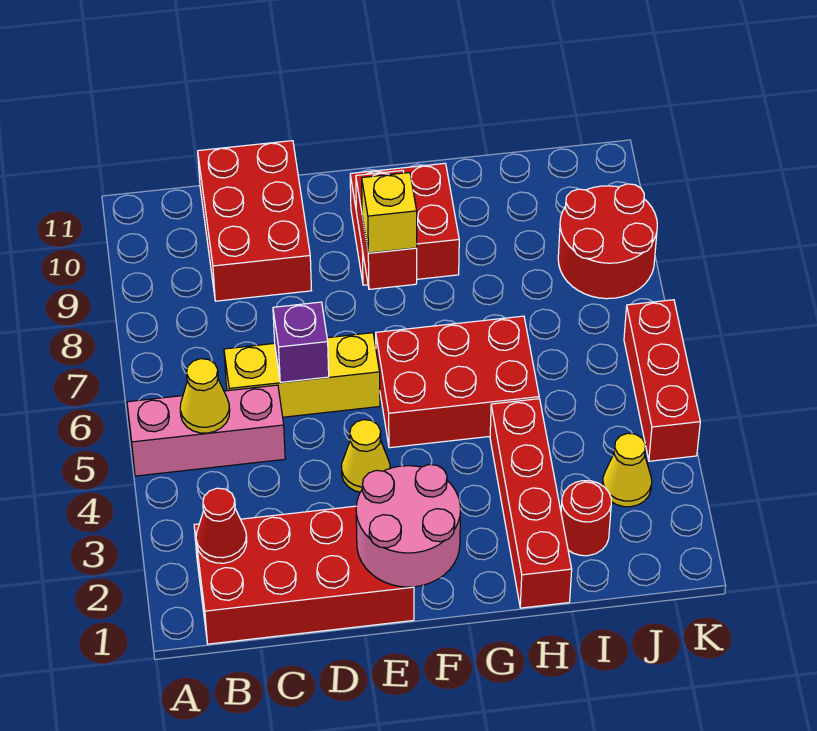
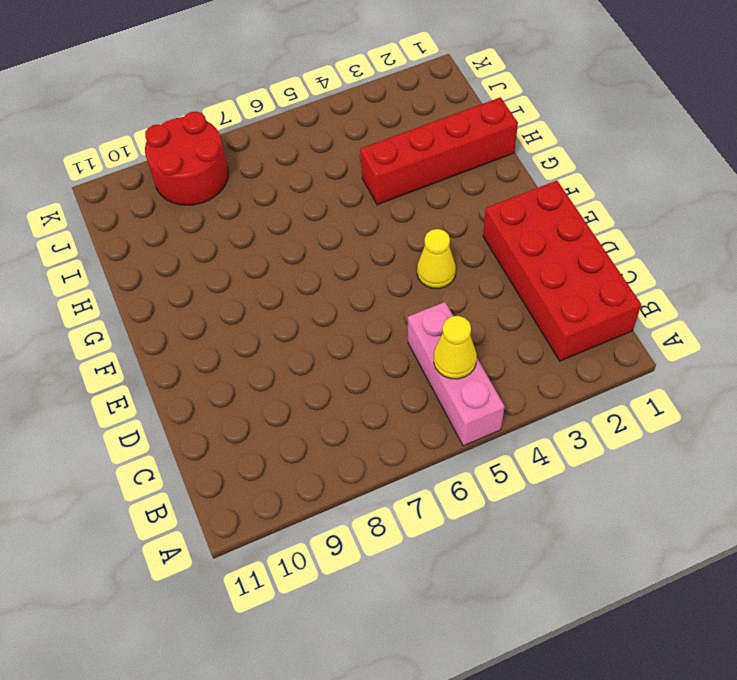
none -> yellow brick C6:E6 level 1
none -> red brick C9:D11 level 1
none -> red brick F5:H6 level 1

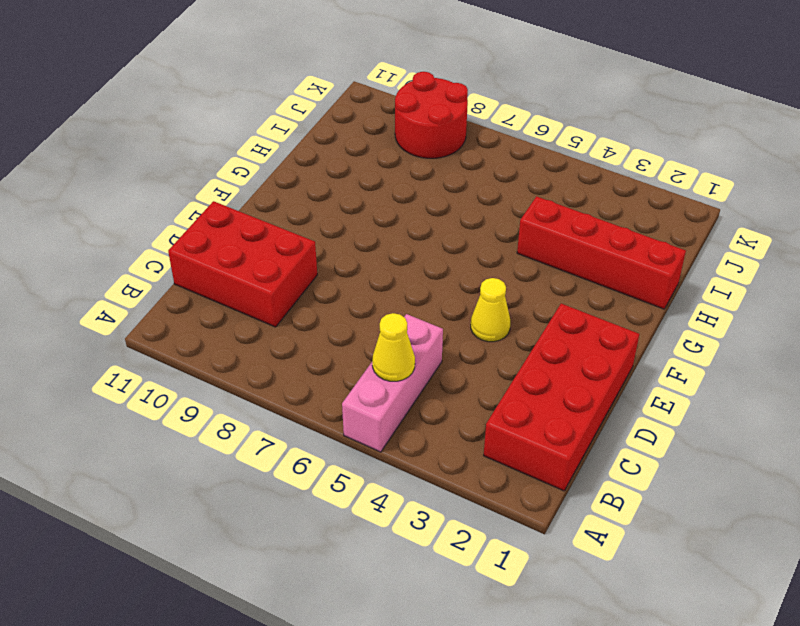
none -> yellow brick C6:E6 level 1
none -> red brick F5:H6 level 1
none -> red brick F9:G10 level 1

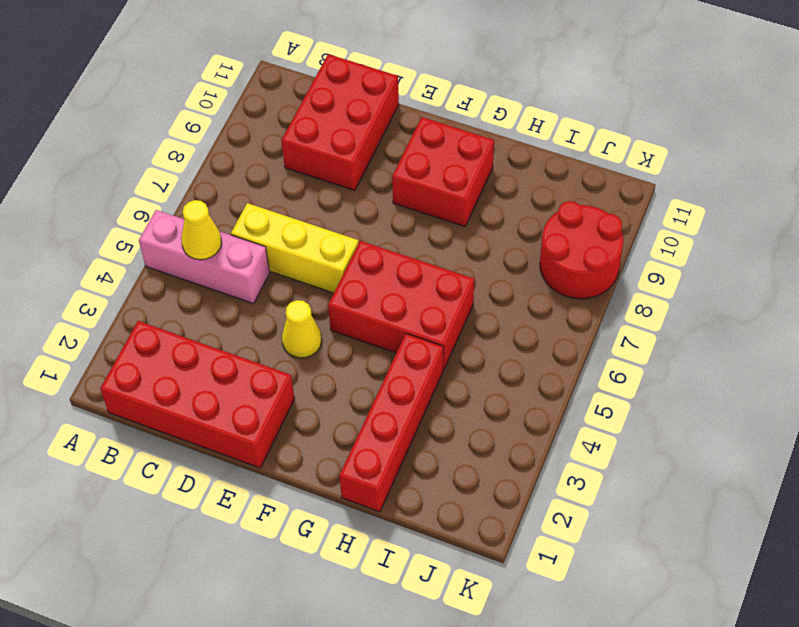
none -> red round brick I2 level 1
none -> yellow cone J3 level 1
none -> red brick K4:K6 level 1

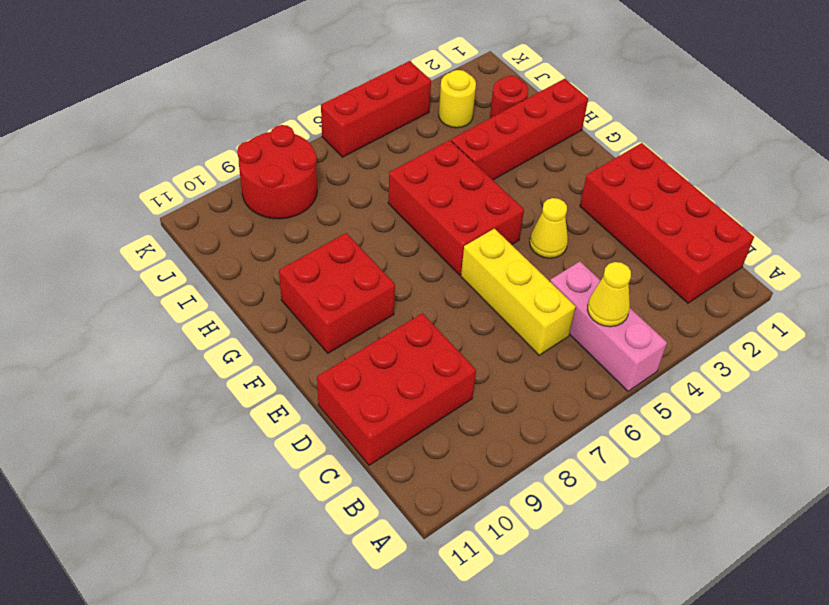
yellow round brick J3 level 1 -> yellow cone J3 level 1
none -> red cone B2 level 2
none -> purple brick D6 level 2
none -> pink round brick E1:F2 level 2

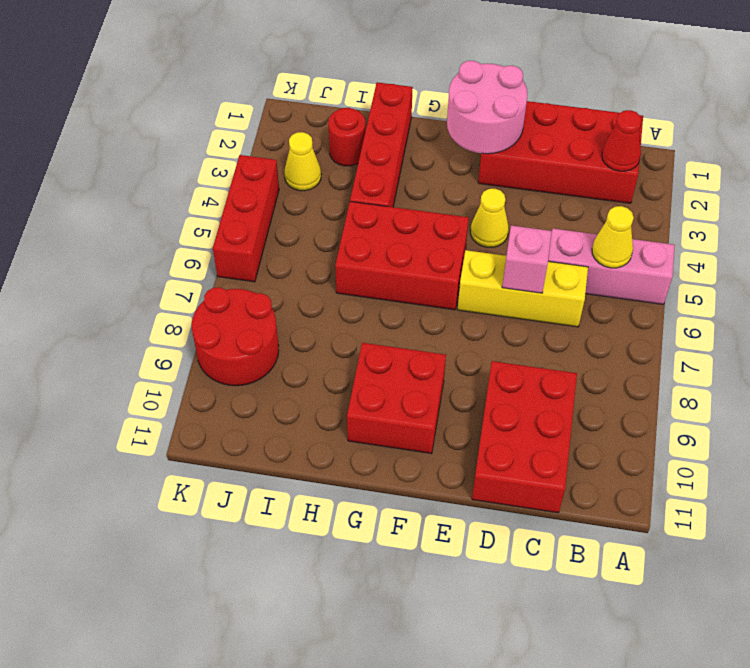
pink brick D6 level 2 -> purple brick D6 level 2
none -> red brick F8:F9 level 2
none -> yellow brick F8 level 3

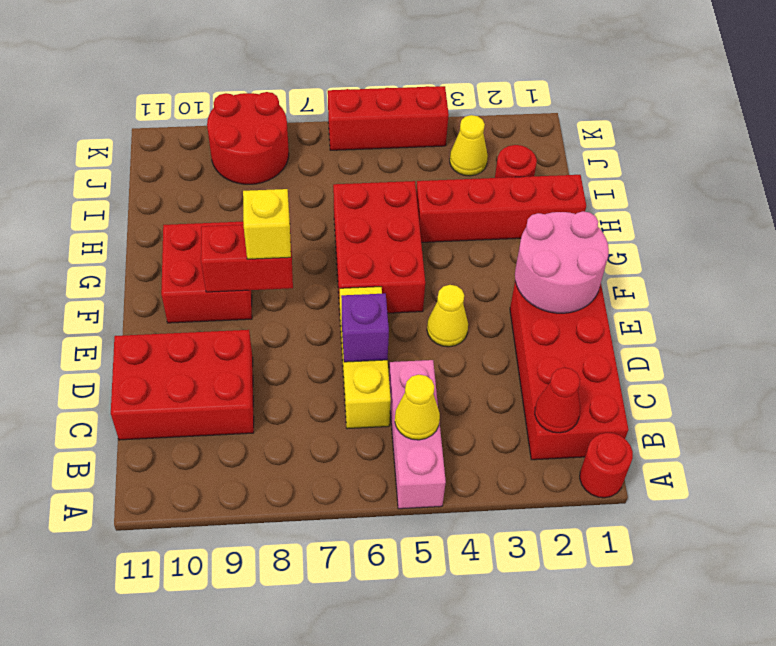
red round brick A1 level 1 -> none

